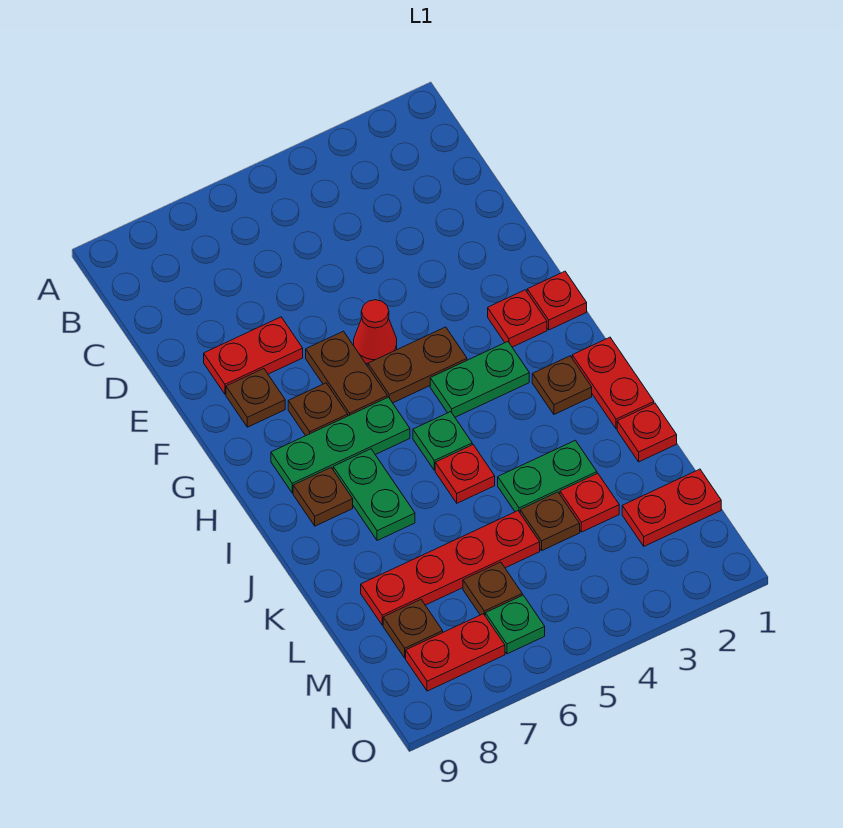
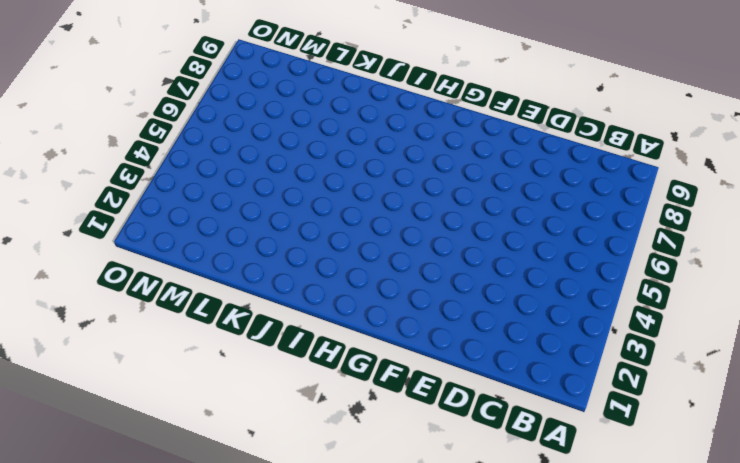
none -> red plate E7:E8 level 1
none -> red cone F5 level 1
none -> brown plate F6:G6 level 1

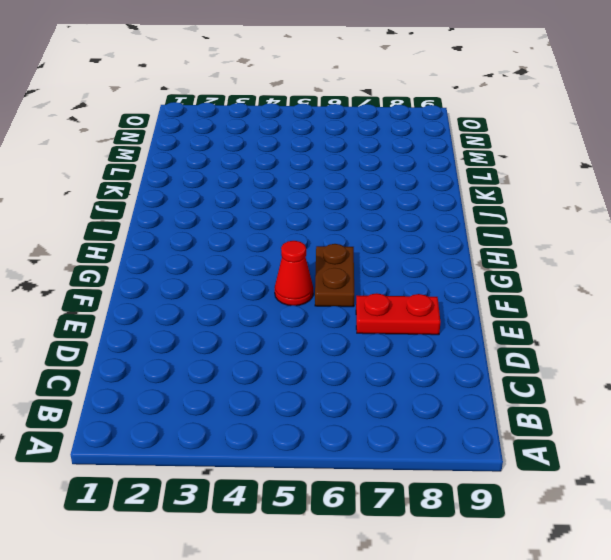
none -> brown plate F8 level 1
none -> red plate G1 level 1
none -> red plate G2 level 1

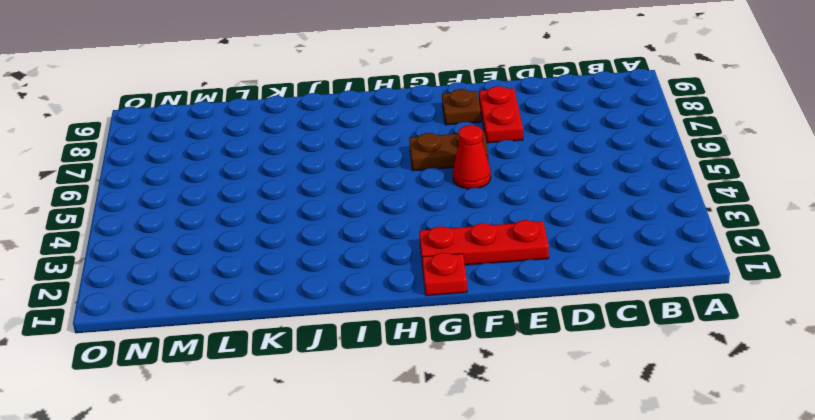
red plate E2:G2 level 1 -> red plate G2 level 1
none -> brown plate G4:G5 level 1
none -> brown plate G7 level 1
none -> green plate H3:H4 level 1

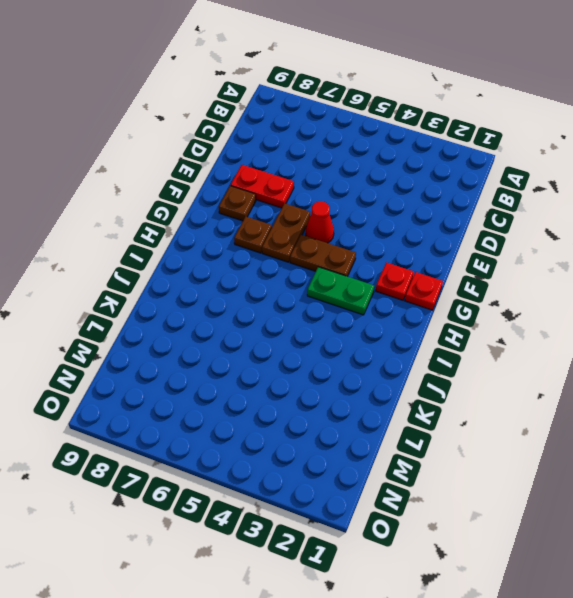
none -> green plate H6:H8 level 1
none -> red plate I1:J1 level 1
none -> brown plate I2 level 1

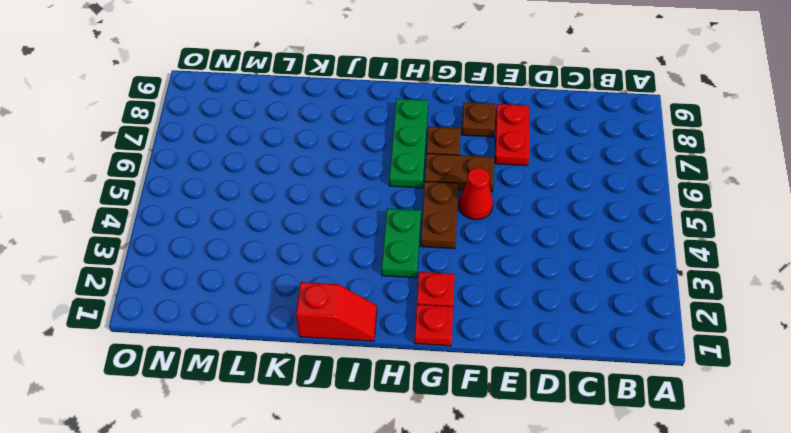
red slope I1:J1 level 1 top J -> red plate I1:J1 level 1
none -> brown plate I2 level 1
none -> green plate I5 level 1
none -> green plate I7:J7 level 1

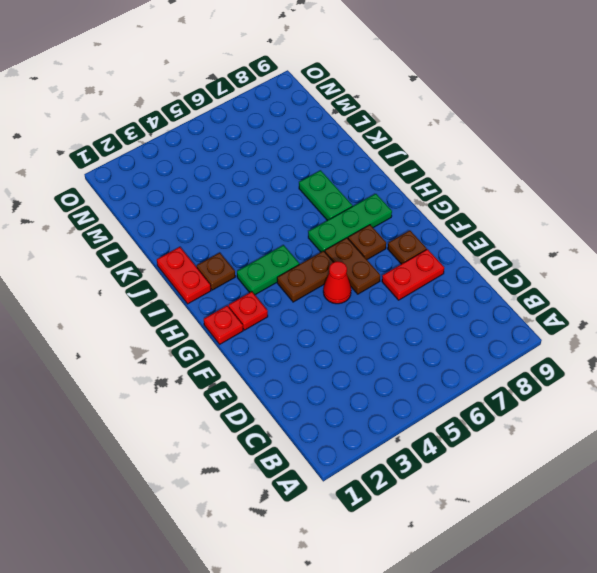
none -> green plate I5 level 1
none -> brown plate I8 level 1
none -> red plate J5 level 1

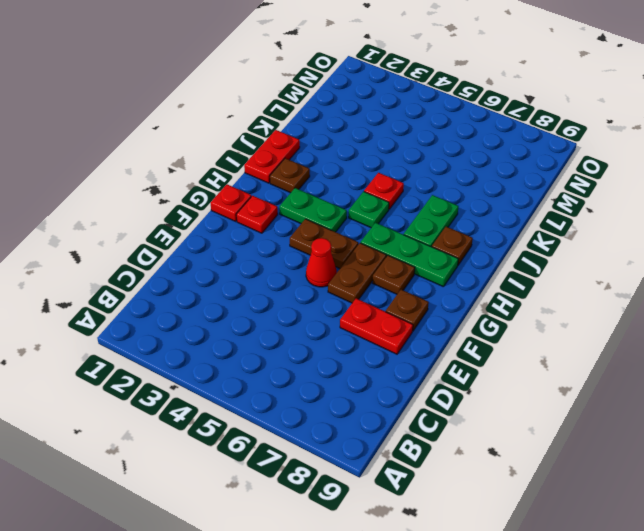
none -> red plate K1 level 1
none -> green plate K3:K4 level 1
none -> red plate L3 level 1

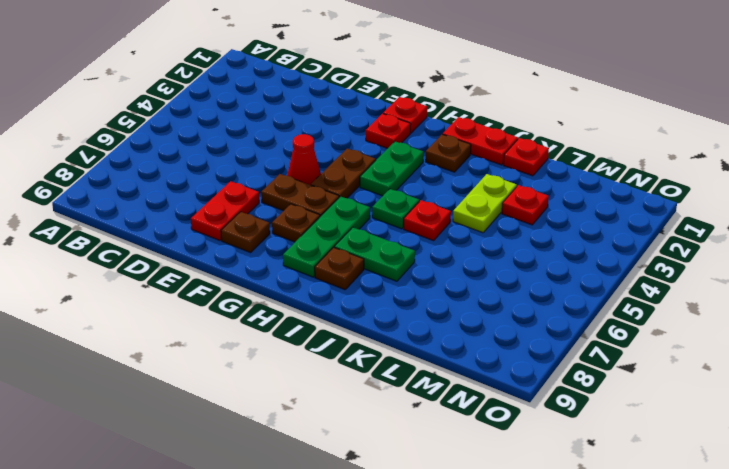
lime plate K3:K4 level 1 -> green plate K3:K4 level 1
none -> brown plate L4 level 1
none -> red plate L5:L8 level 1
none -> red plate M1:M2 level 1

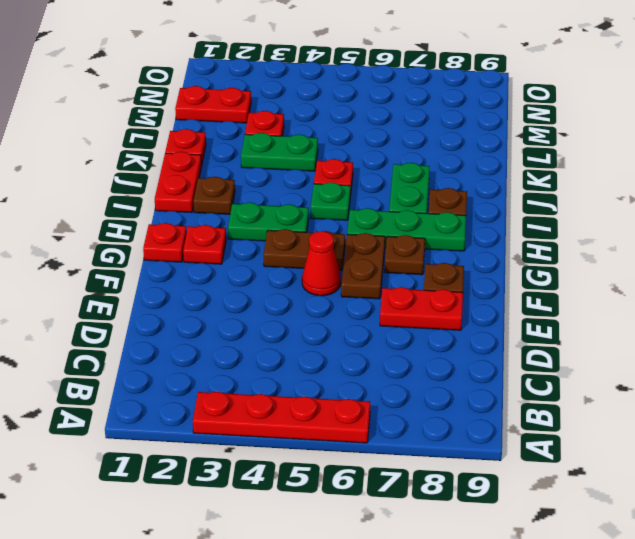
red plate A3:A6 level 1 -> red plate L5:L8 level 1
none -> brown plate L4 level 1
none -> brown plate M6 level 1
none -> brown plate M8 level 1

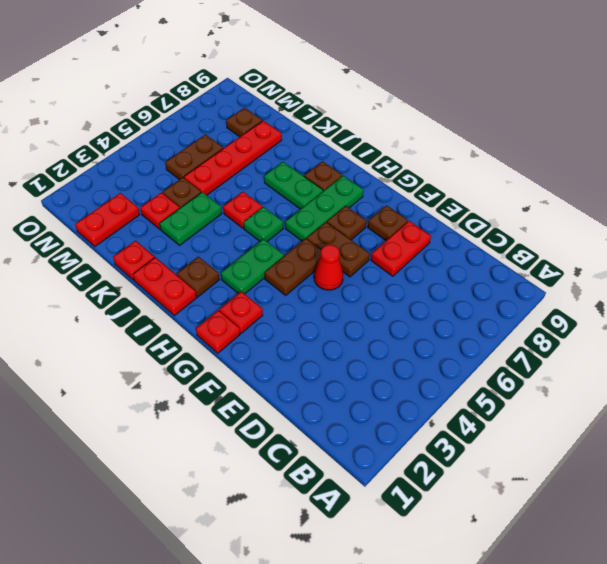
brown plate M5:M6 level 1 -> brown plate M6 level 1
none -> green plate N6 level 1
none -> red plate N7:N8 level 1

